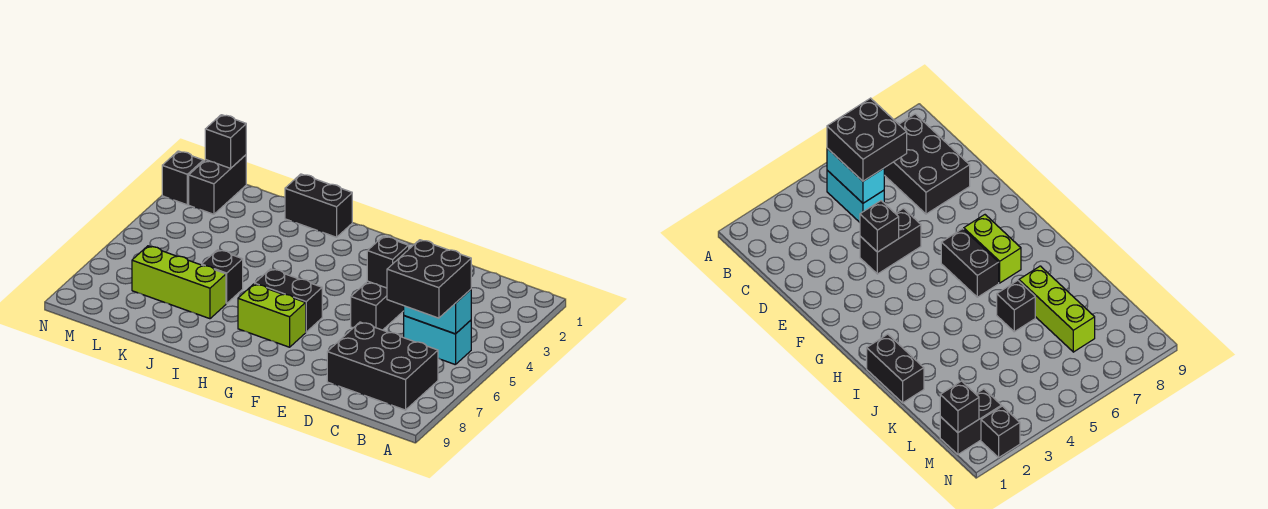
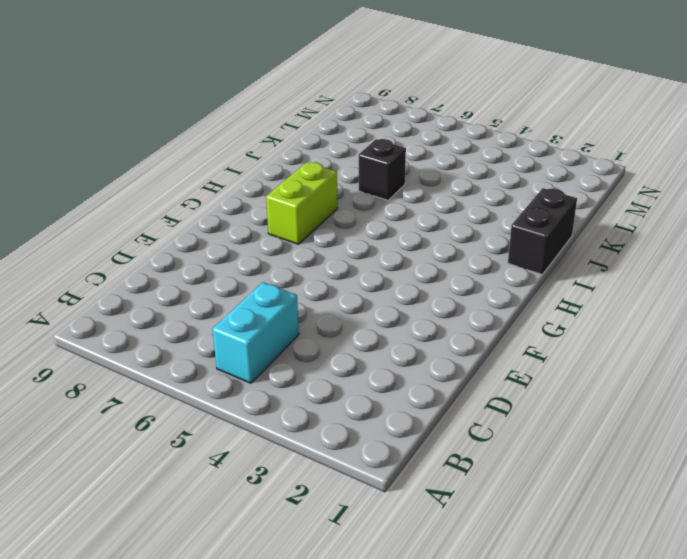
none -> black brick B7:D8 level 1
none -> black brick E4:E5 level 1
none -> black brick G6:H6 level 1

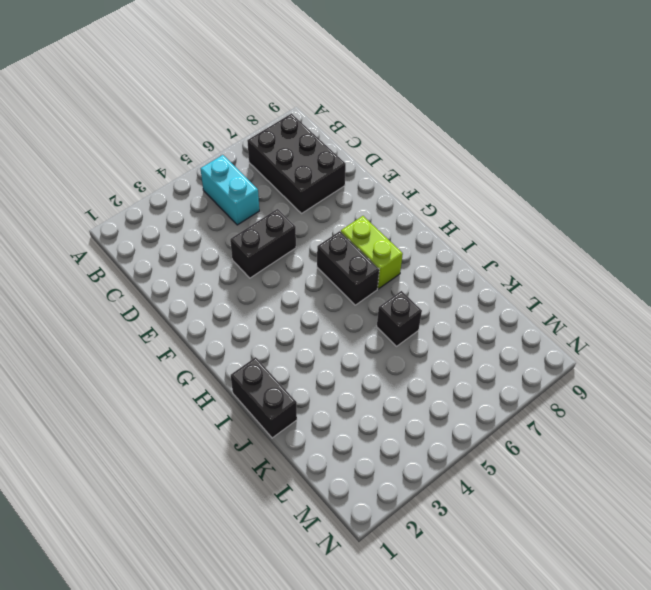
none -> lime brick J7:L7 level 1
none -> black brick M1:M2 level 1
none -> black brick N2 level 1

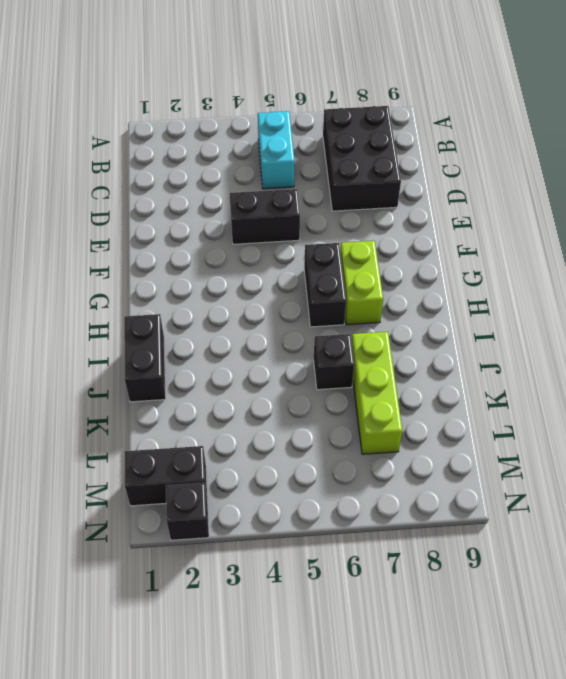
none -> cyan brick B5:C5 level 2
none -> black brick E4 level 2
none -> black brick M1 level 2

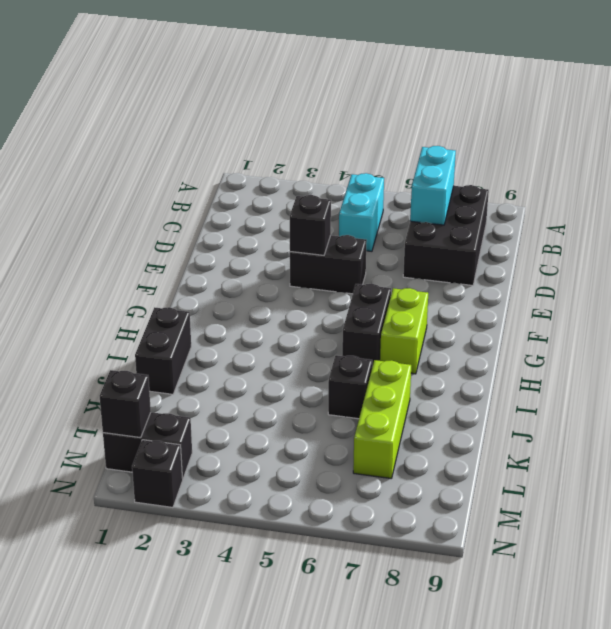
cyan brick B7:C7 level 2 -> cyan brick B5:C5 level 2
none -> black brick B5:C6 level 3

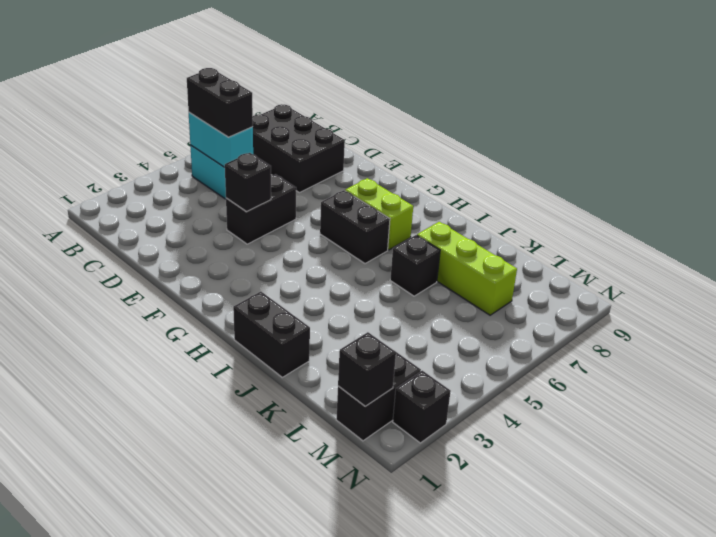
black brick B5:C5 level 3 -> black brick B5:C6 level 3

